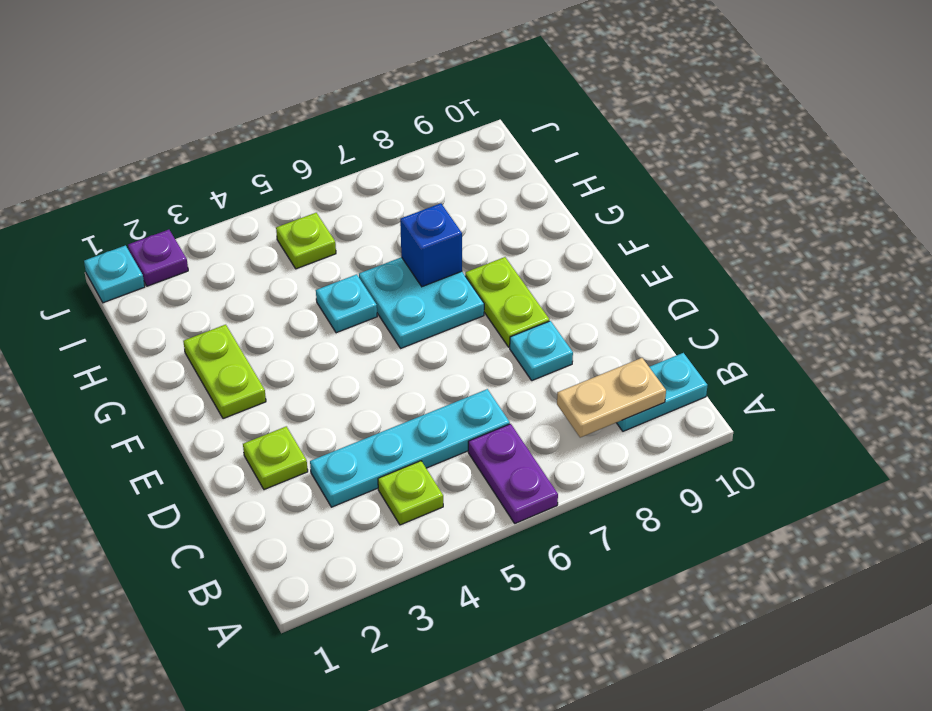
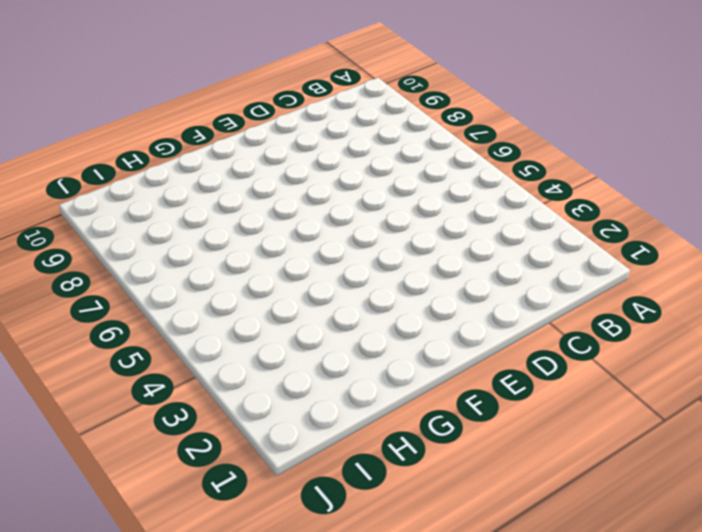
none -> purple plate A6:B6 level 1
none -> lime plate B4 level 1
none -> cyan plate B9:B10 level 1

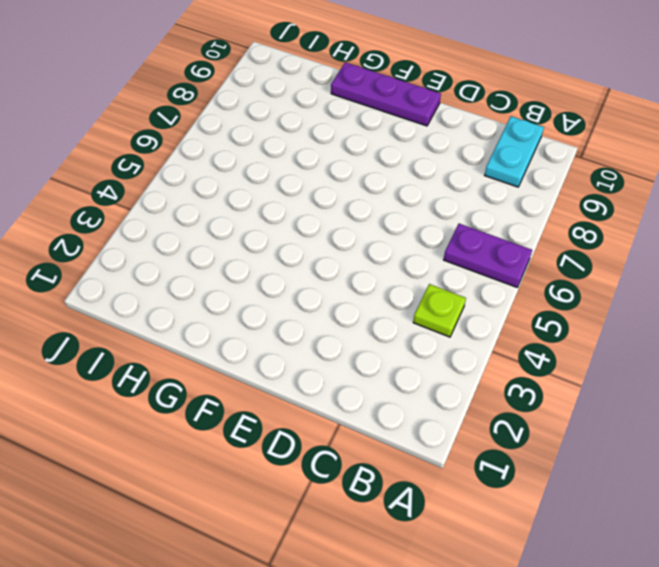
purple plate E10:G10 level 1 -> none
none -> cyan plate C3:C6 level 1
none -> lime plate D2 level 1
none -> cyan plate D8 level 1

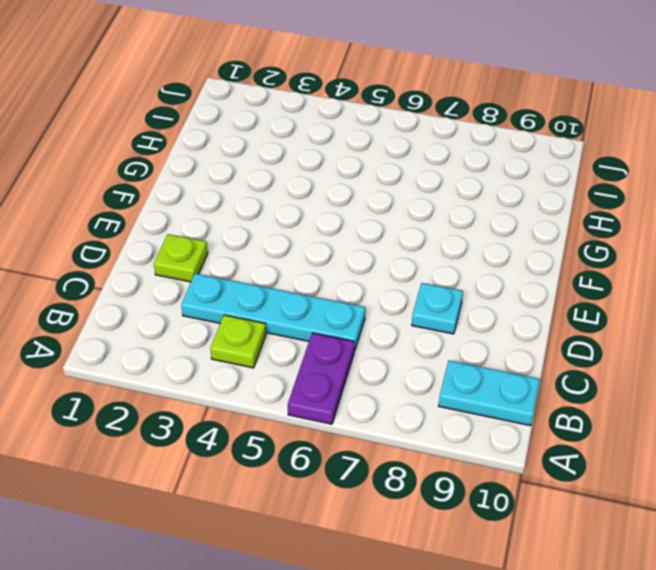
none -> lime plate E8:F8 level 1
none -> lime plate F2:G2 level 1
none -> cyan plate F6:G7 level 1

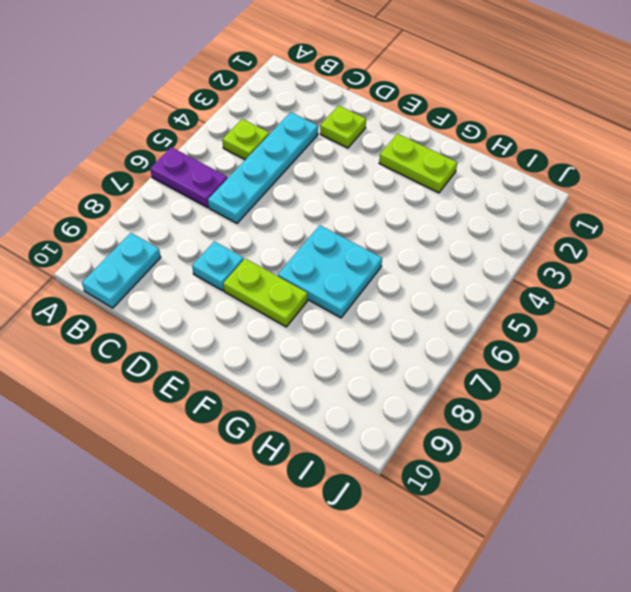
none -> cyan plate G5 level 1
none -> lime plate I5 level 1
none -> cyan plate J1 level 1

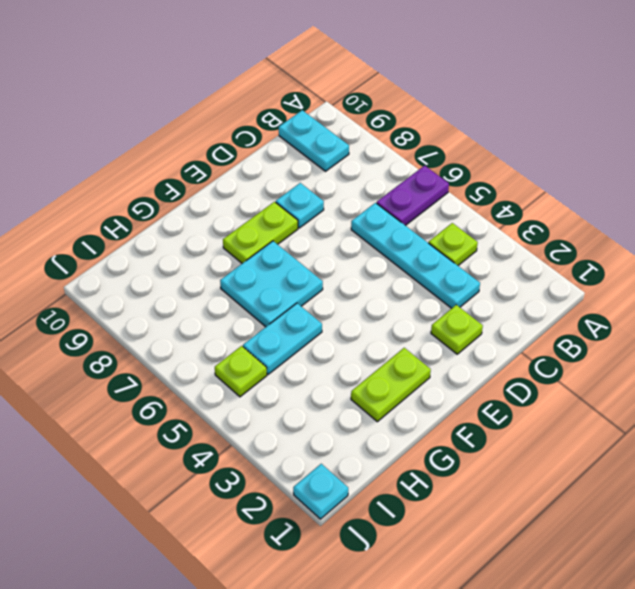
cyan plate G5:H5 level 1 -> cyan plate G5 level 1
none -> purple plate J2 level 1
none -> tan plate B8:B9 level 2
none -> blue brick G7 level 2

